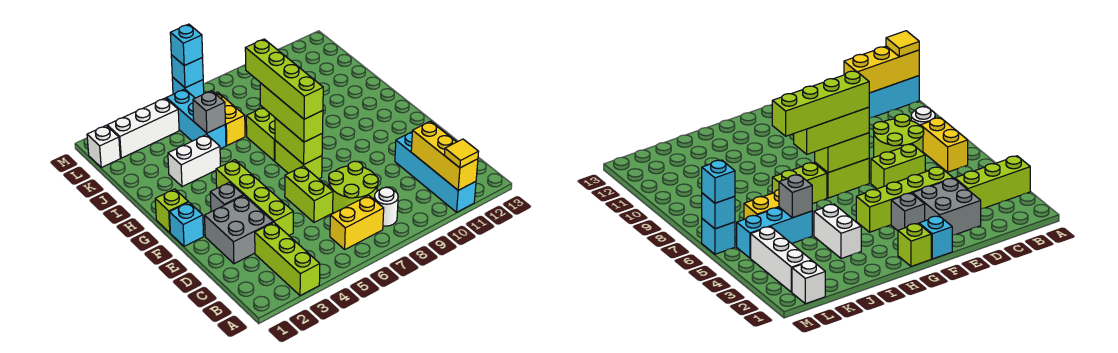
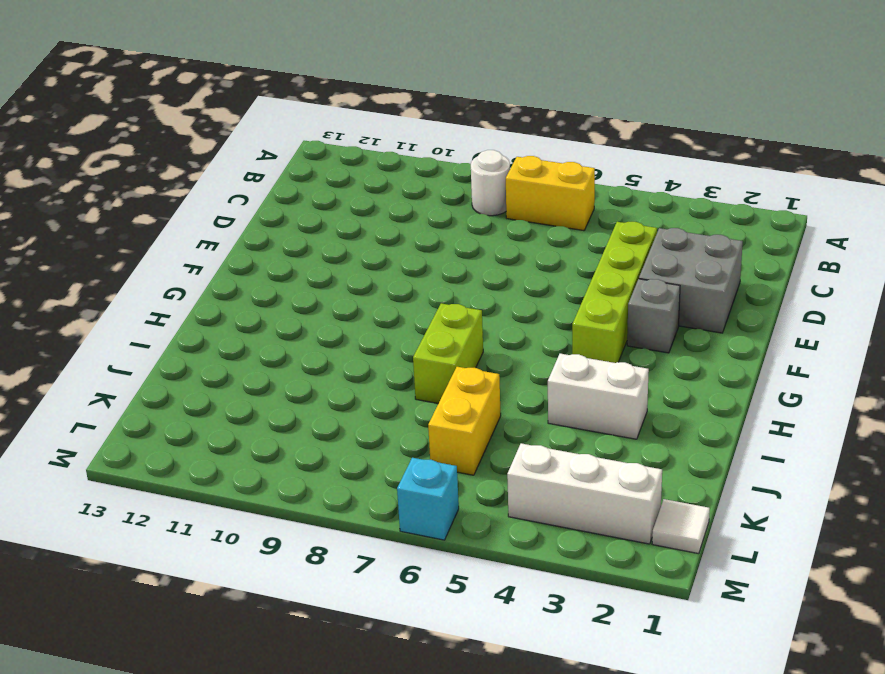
white tile L1 level 1 -> white brick L1 level 1
none -> lime brick A3:C3 level 1
none -> cyan brick A11:D11 level 1
none -> lime round brick C7:D8 level 1

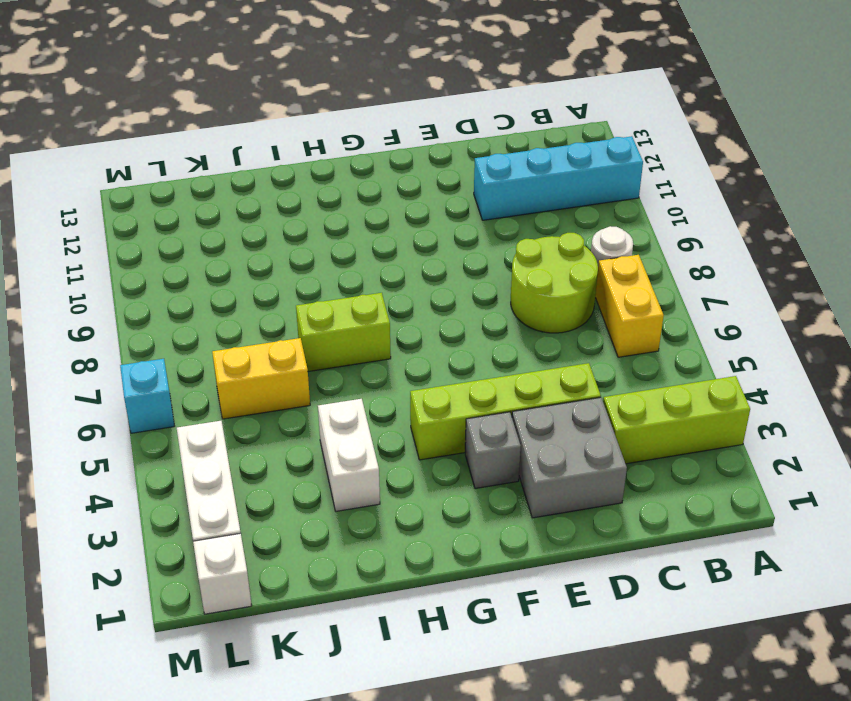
none -> lime brick D6:E6 level 1
none -> cyan brick F1 level 1
none -> lime brick F7:G7 level 1

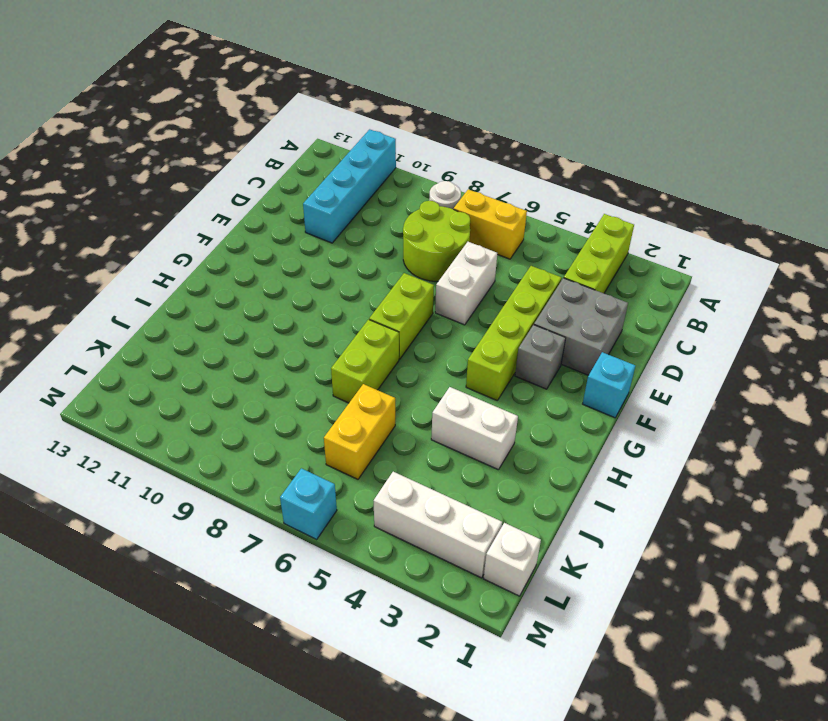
white brick D6:E6 level 1 -> lime brick D6:E6 level 1
none -> lime brick G1 level 1
none -> cyan brick J5:L5 level 1
none -> yellow brick A11:C11 level 2

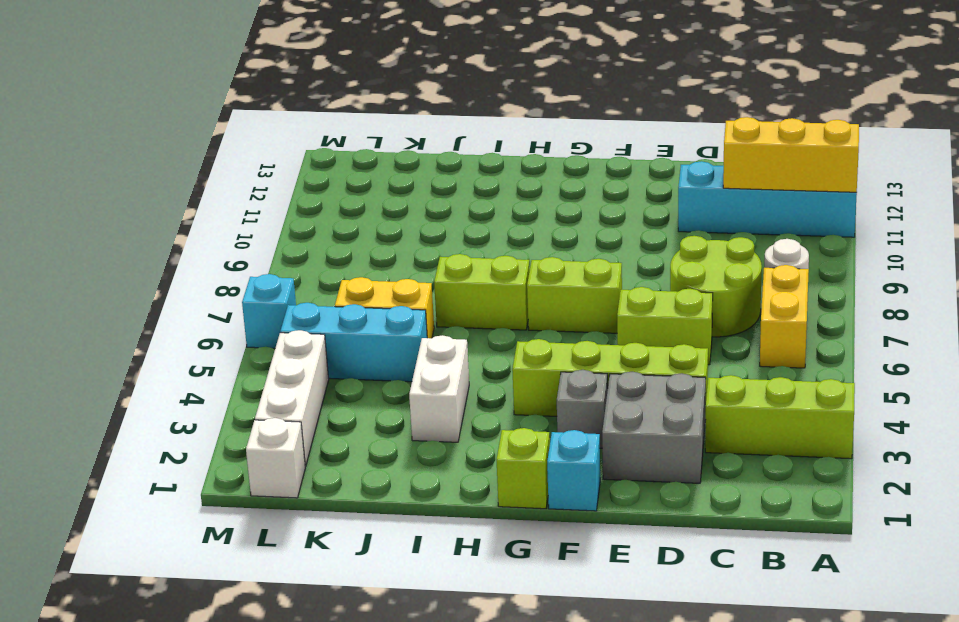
none -> lime brick F7:G7 level 2
none -> grey brick J5 level 2
none -> cyan brick M6 level 2

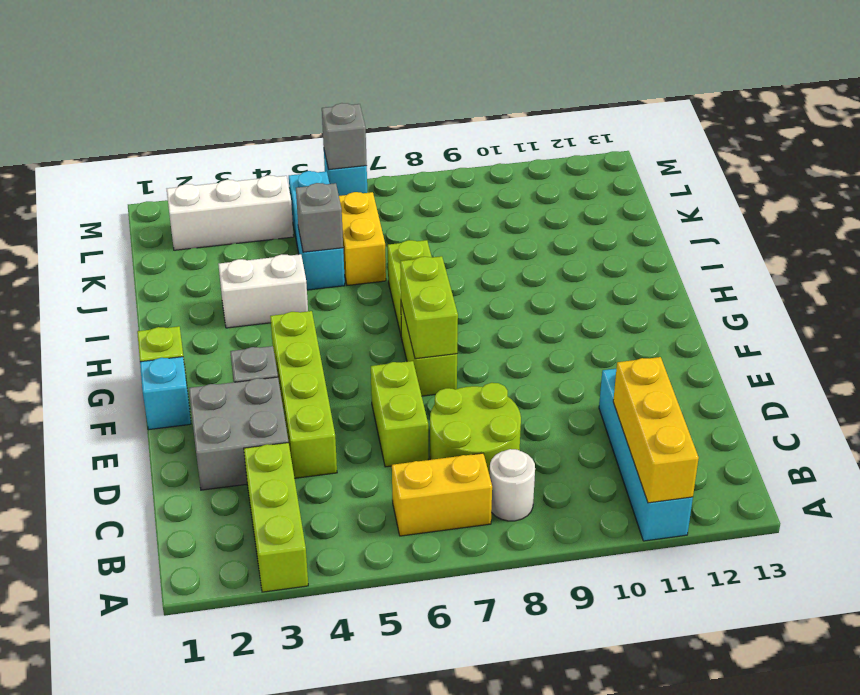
grey brick M6 level 2 -> cyan brick M6 level 2
none -> white brick L1 level 1
none -> yellow tile A11 level 3
none -> lime brick F7:H7 level 3

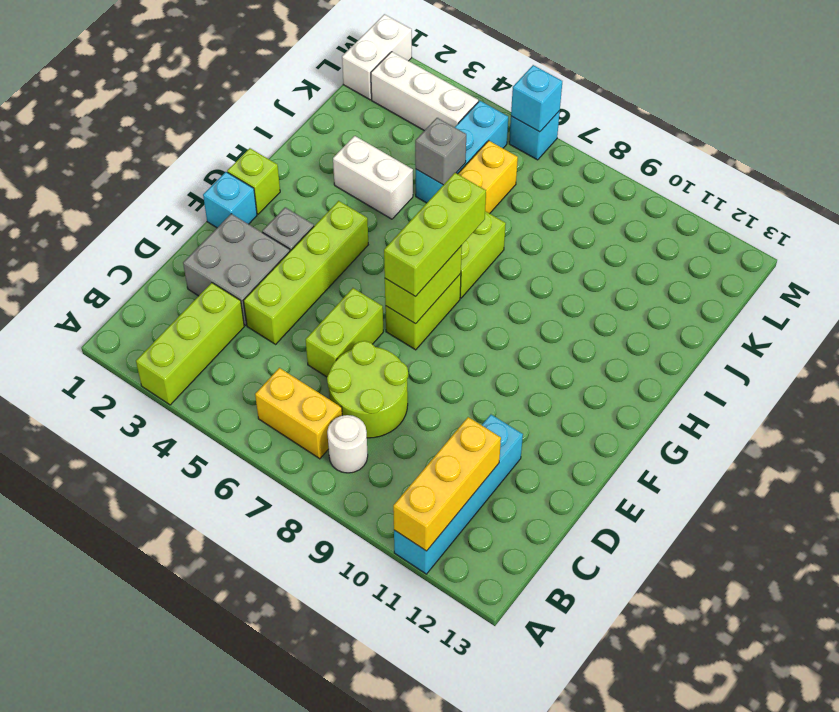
white brick L1:M1 level 1 -> white brick L1 level 1
none -> yellow tile A11 level 3
none -> cyan brick M6 level 3
none -> lime brick F7:I7 level 4

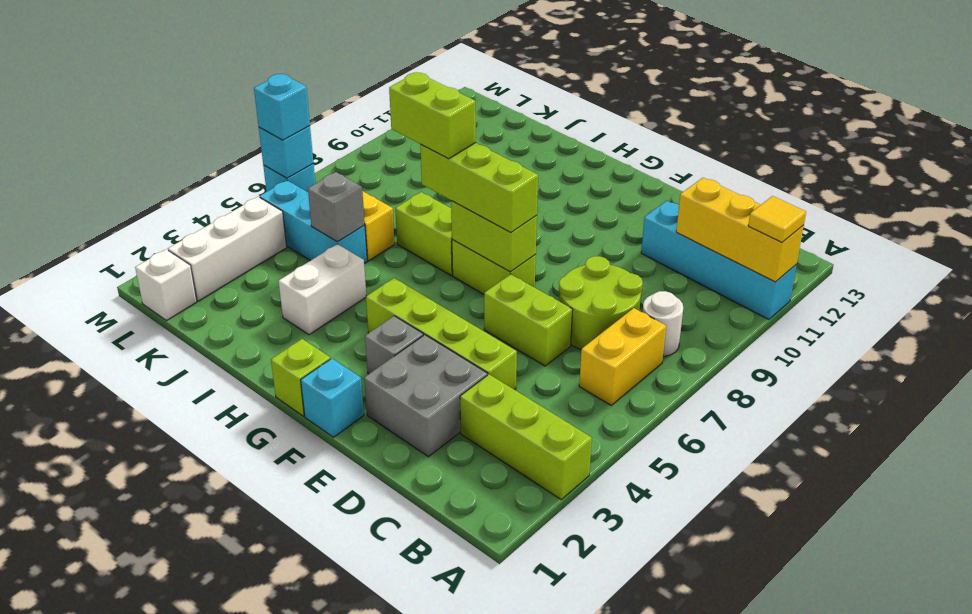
lime brick H7:I7 level 4 -> lime brick F7:I7 level 4

